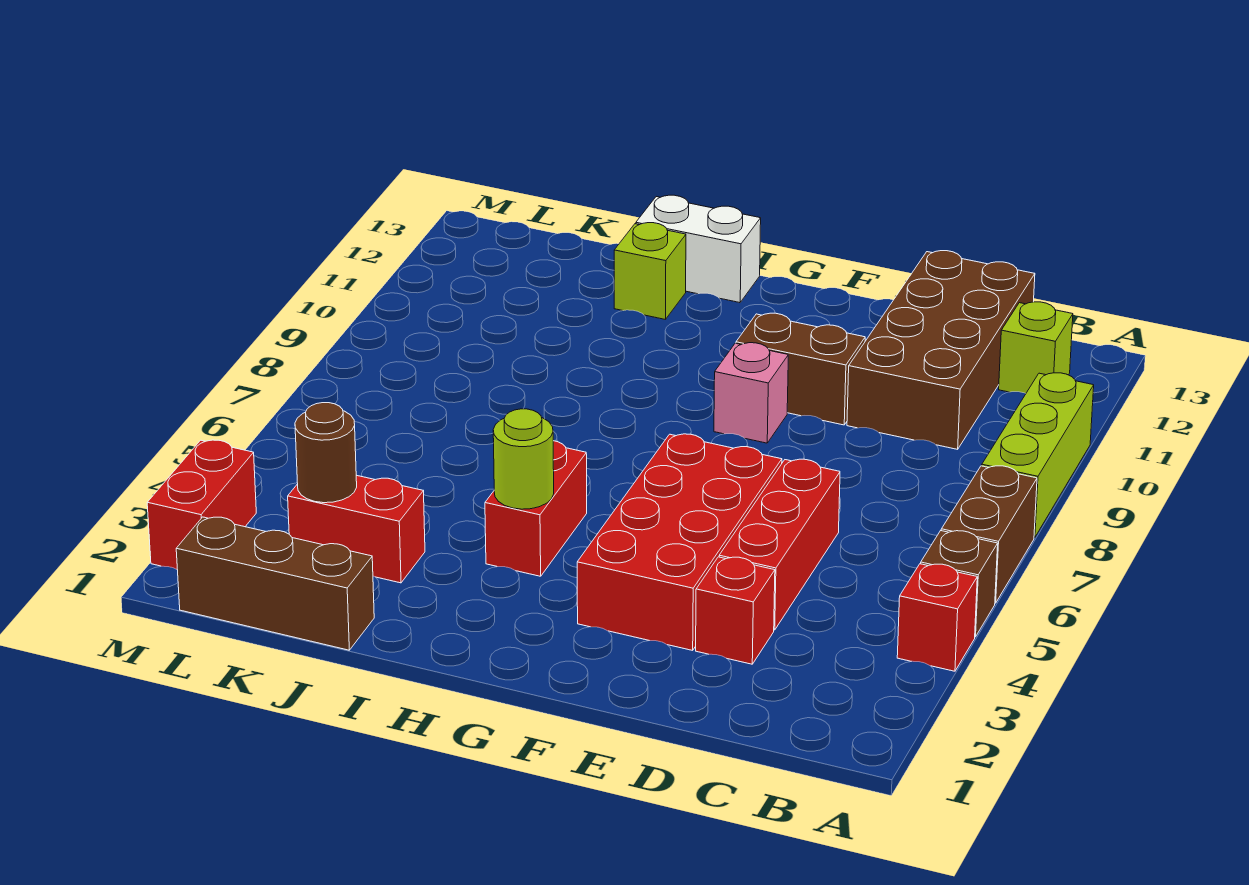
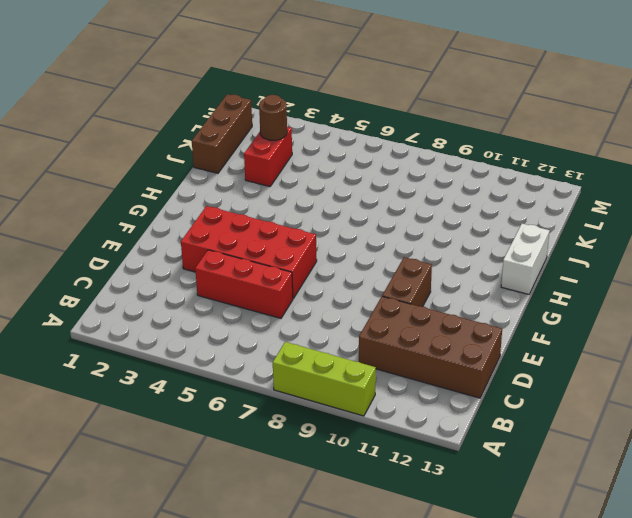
none -> red brick A4 level 1
none -> brown brick A5 level 1
none -> brown brick A6:A7 level 1

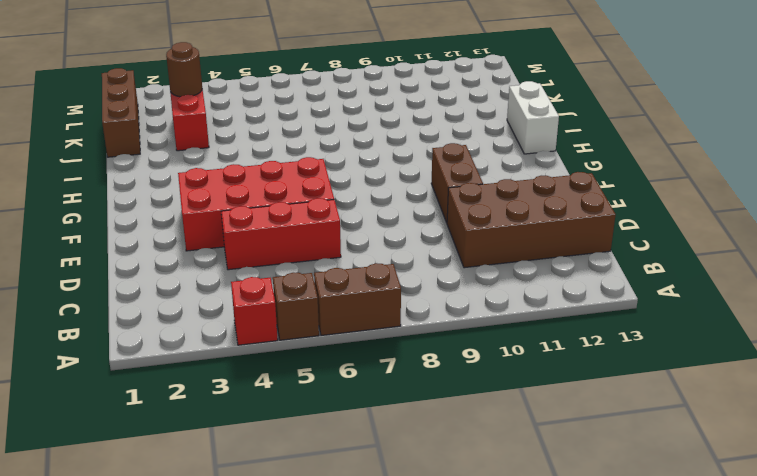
none -> lime brick A8:A10 level 1
none -> lime brick B12 level 1
none -> red brick D3 level 1

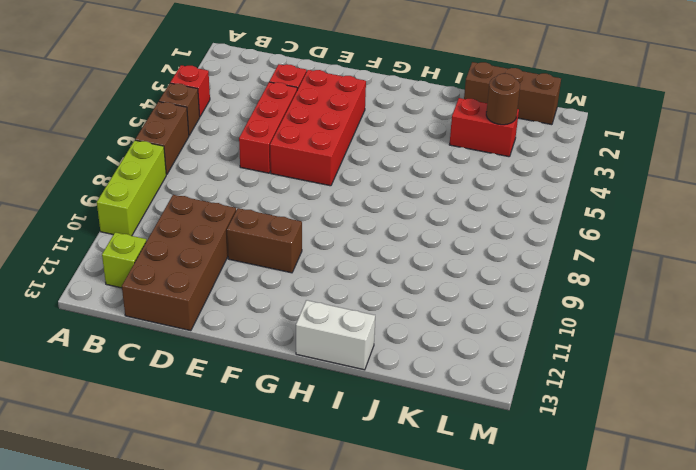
none -> pink brick F9 level 1
none -> red brick H4:H5 level 1
none -> lime brick I12 level 1

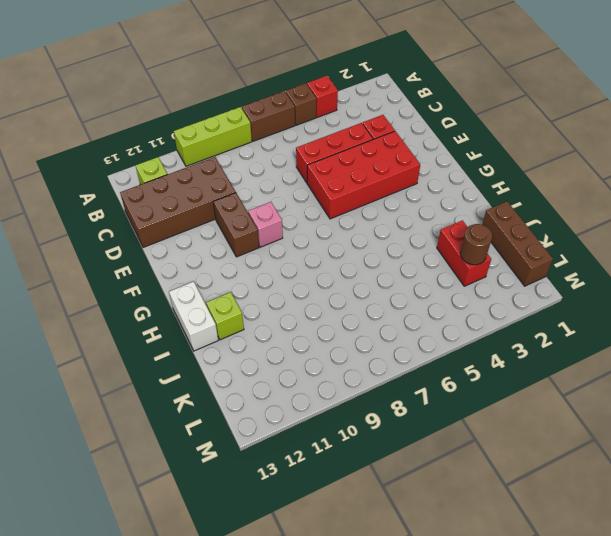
none -> red brick H4:H5 level 1
none -> red brick M2:M3 level 1
none -> lime round brick H4 level 2

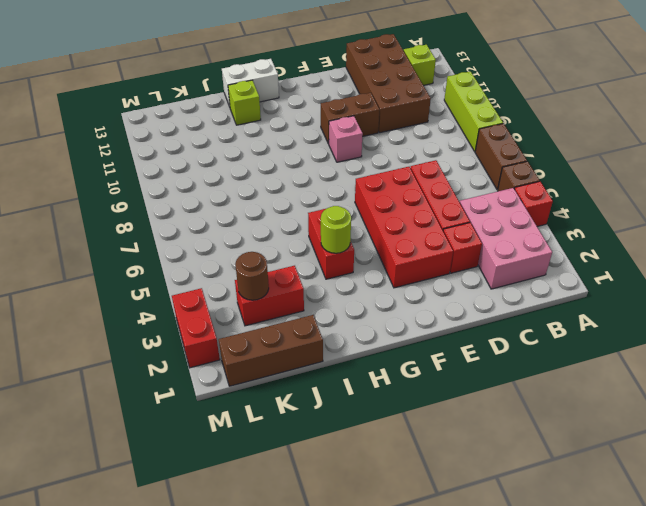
pink brick B2:C4 level 1 -> none

